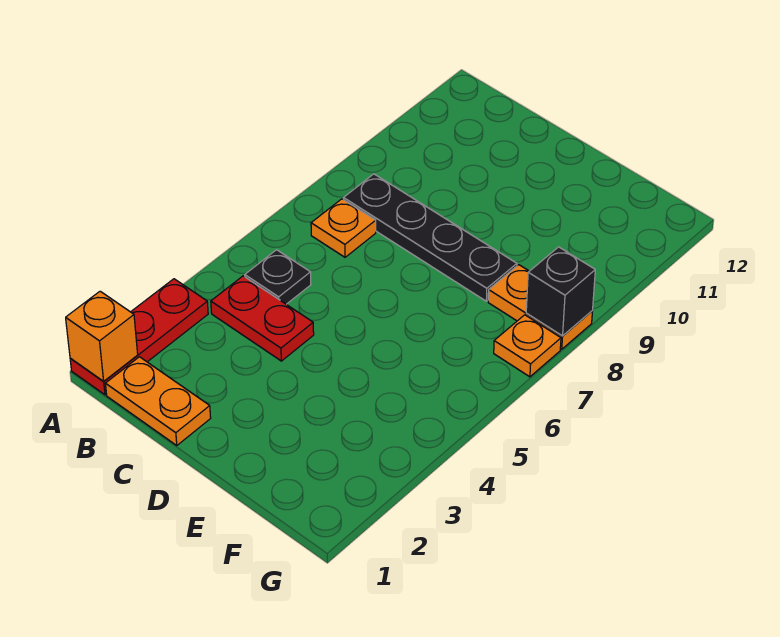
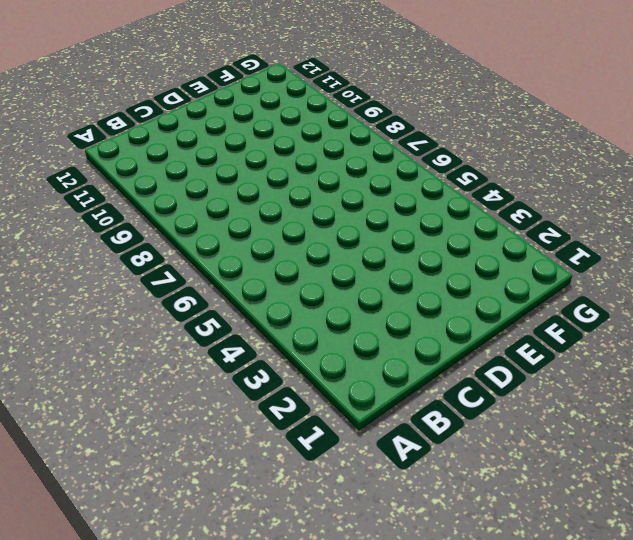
none -> red plate A1:A3 level 1
none -> orange plate B1:C1 level 1

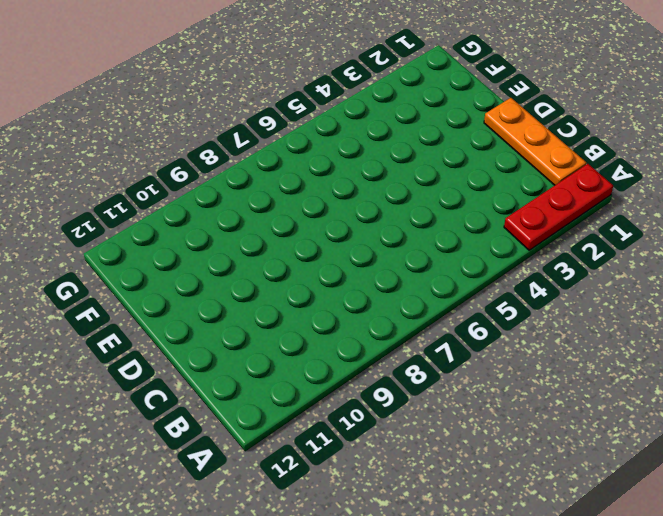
orange plate B1:D1 level 1 -> orange plate B1:C1 level 1
none -> red plate B4:C4 level 1
none -> black plate B5 level 1

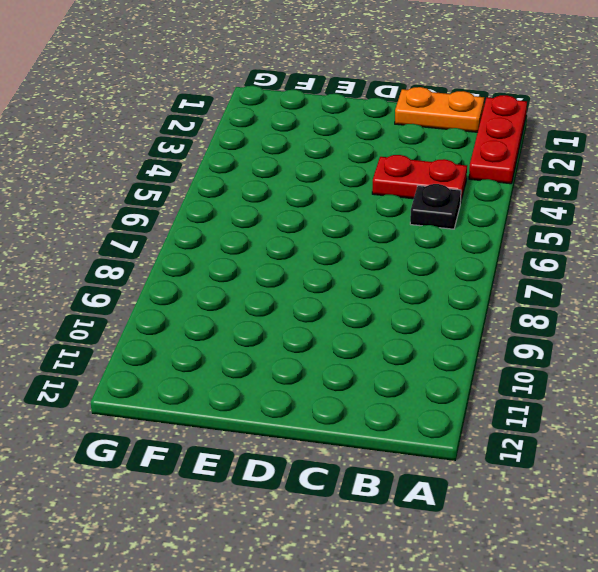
none -> orange plate B7 level 1
none -> black plate B8:E8 level 1

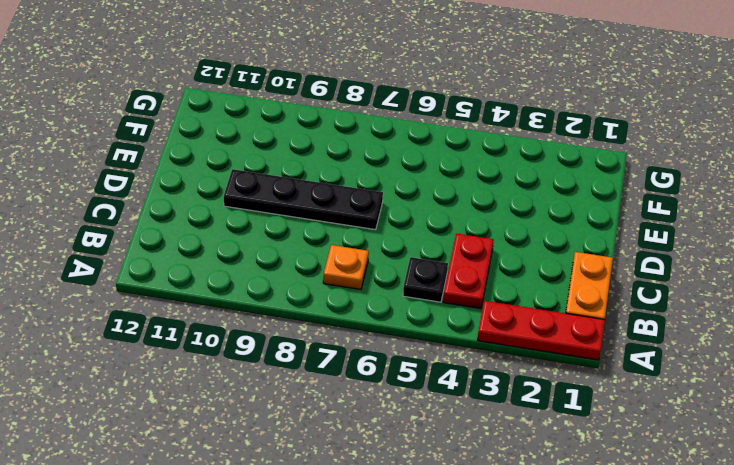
black plate D7:D10 level 1 -> black plate B8:E8 level 1
none -> orange plate F8:G8 level 1
none -> orange plate G7 level 1

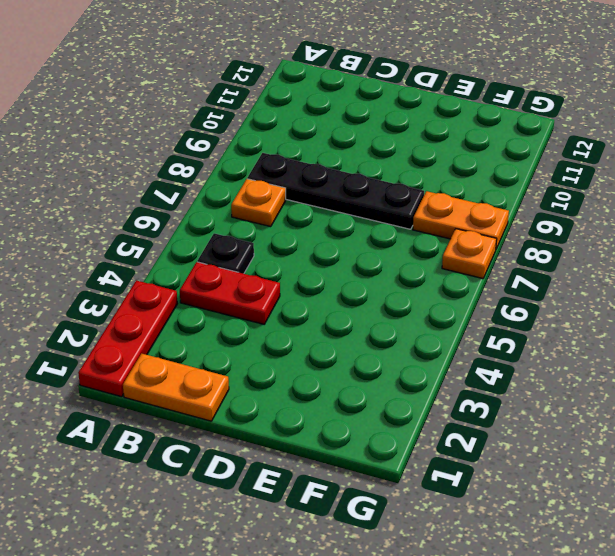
none -> orange brick A1 level 2
none -> black brick G8 level 2

